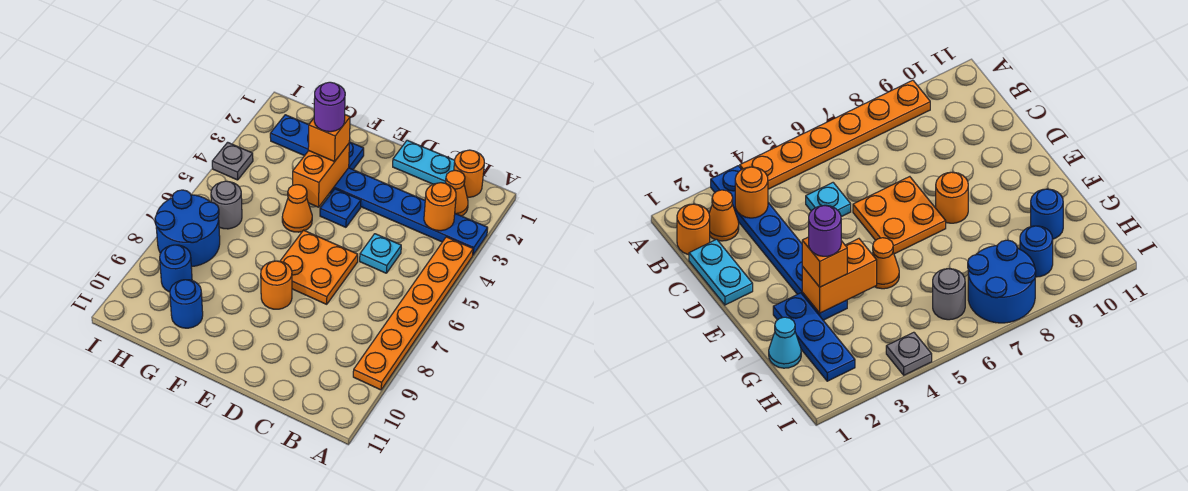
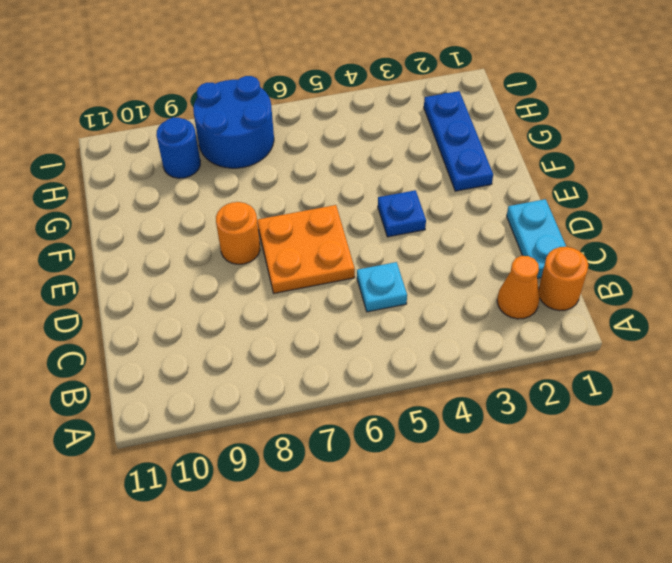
none -> blue plate A3:F3 level 1
none -> orange plate A4:A9 level 1
none -> orange cone F5 level 1

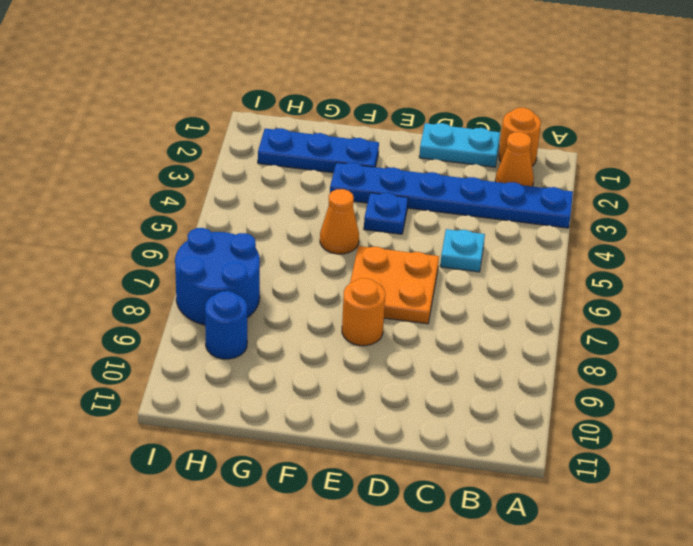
none -> orange plate A4:A9 level 1
none -> cyan cone G1 level 1
none -> blue round brick G10 level 1

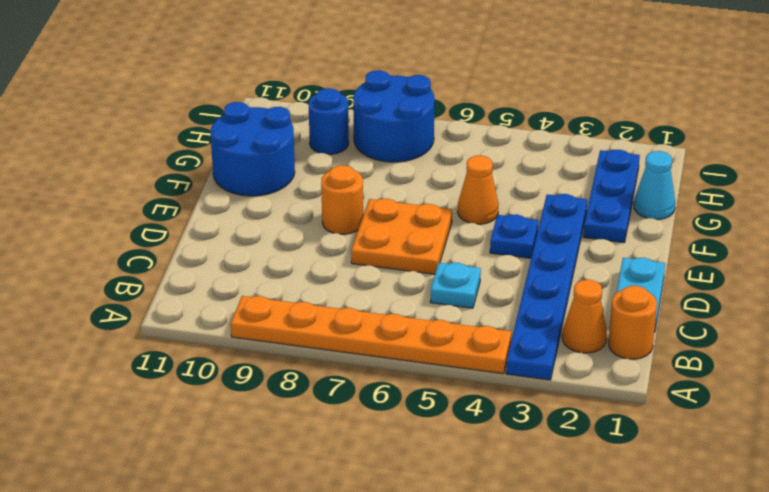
blue round brick F10:G11 level 1 -> blue round brick G10 level 1
none -> grey round brick H6 level 1
none -> grey plate I4 level 1
none -> orange round brick B3 level 2

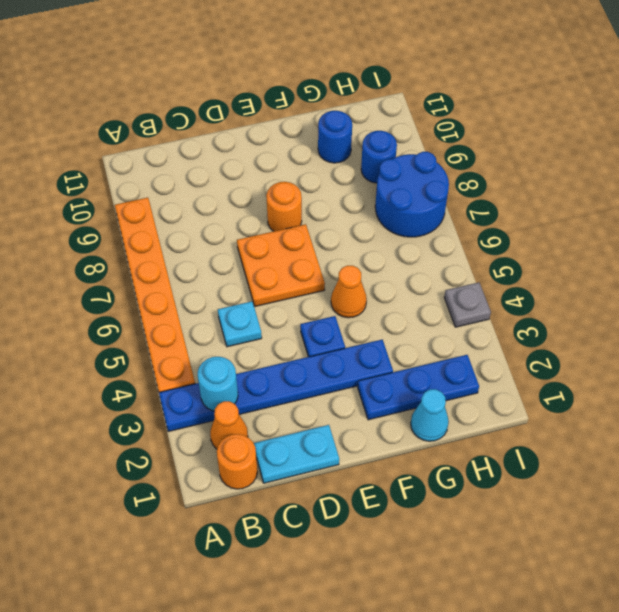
cyan round brick B3 level 2 -> orange round brick B3 level 2
none -> grey round brick H6 level 1
none -> orange brick F3:F4 level 2
none -> orange brick F3 level 3

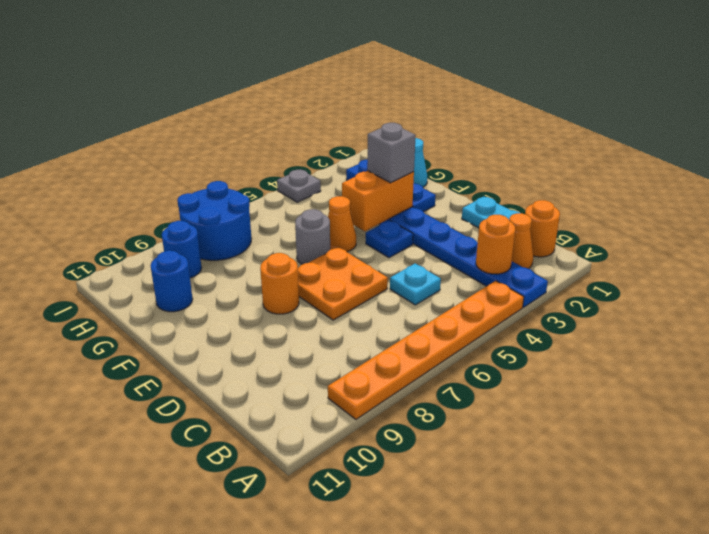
grey brick F3 level 3 -> orange brick F3 level 3
grey round brick F6 level 1 -> grey round brick H6 level 1
none -> purple round brick F3 level 4

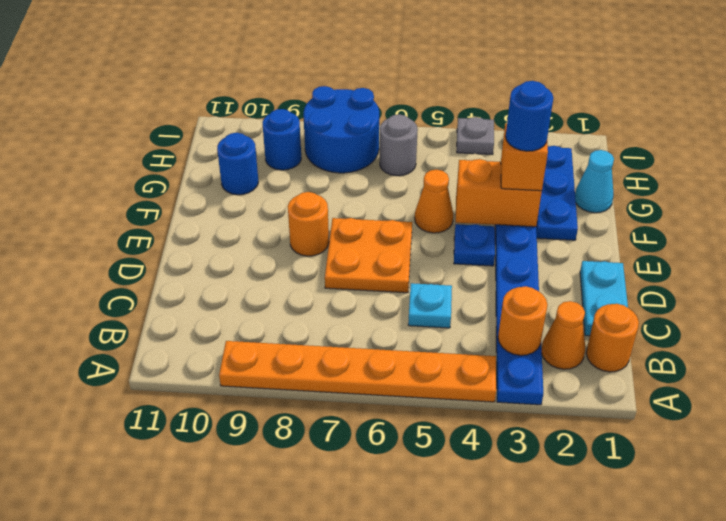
blue round brick F3 level 4 -> purple round brick F3 level 4

